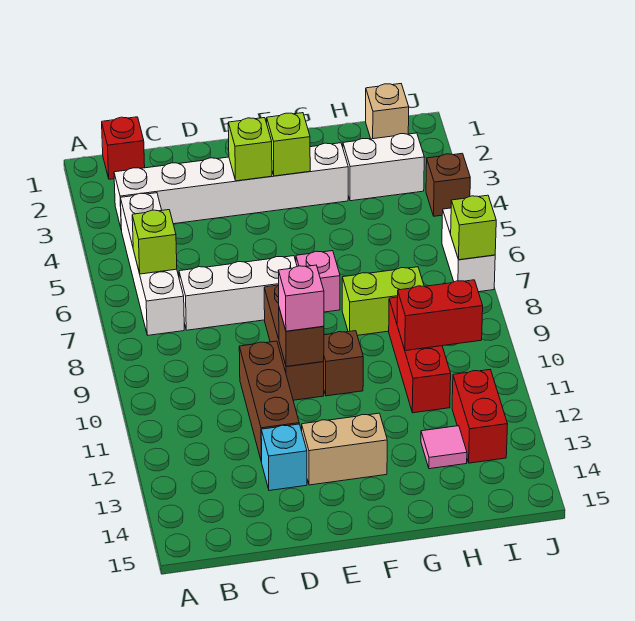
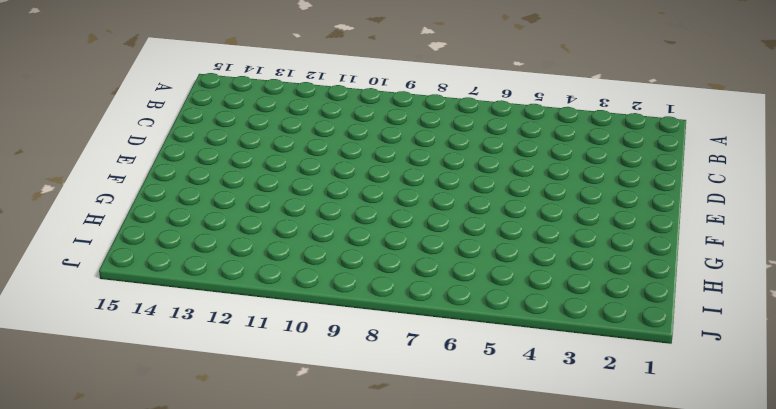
none -> red brick B1 level 1
none -> white brick B3:G3 level 1
none -> white brick B4:B7 level 1

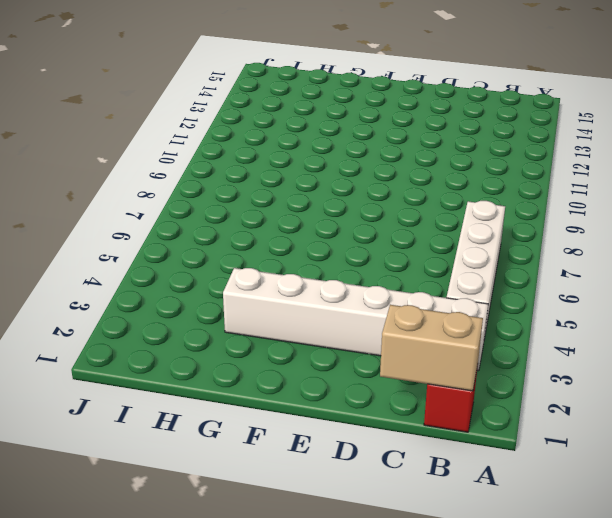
tan brick B1:C1 level 2 -> tan brick E13:F13 level 1
none -> white brick C7:E7 level 1
none -> brown brick D10:D12 level 1
none -> cyan brick D13 level 1

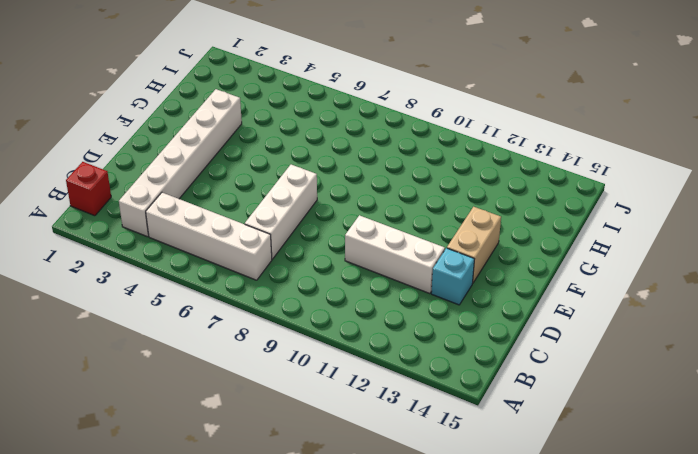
white brick D10:D12 level 1 -> brown brick D10:D12 level 1
none -> brown brick E8:E10 level 1
none -> pink brick F7 level 1
none -> brown brick F10 level 1

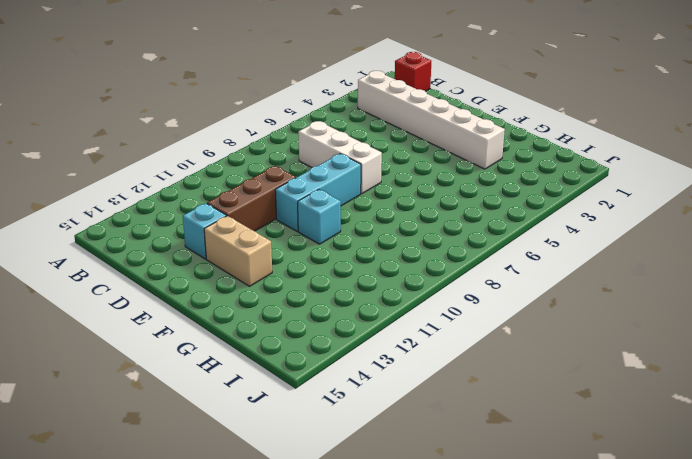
cyan brick E8:E10 level 1 -> brown brick E8:E10 level 1
cyan brick F10 level 1 -> brown brick F10 level 1
none -> white brick B4:B7 level 1
none -> pink brick F7 level 1
none -> lime brick G8:H8 level 1

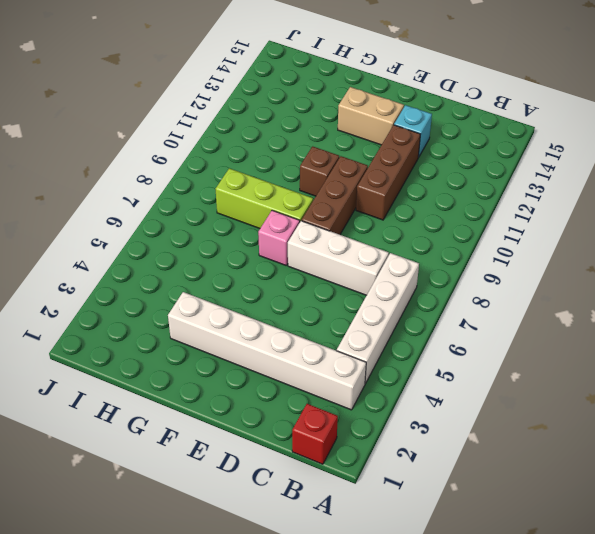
lime brick F8:H8 level 1 -> lime brick G8:H8 level 1
none -> white brick H3:I3 level 1
none -> red brick H9:H11 level 1
none -> pink tile H13 level 1

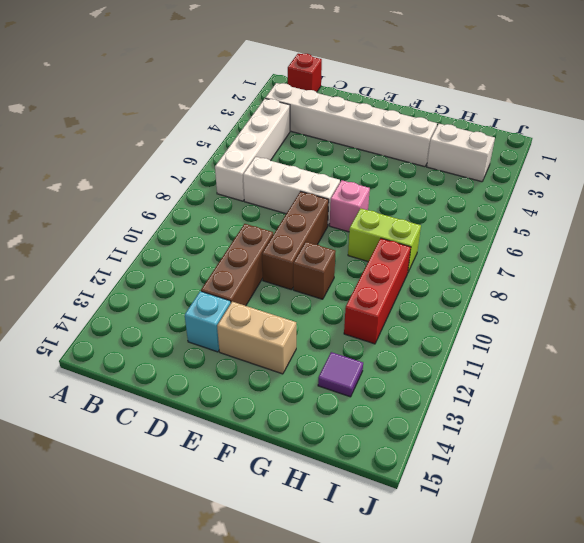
purple tile H13 level 1 -> pink tile H13 level 1
none -> tan brick I1 level 1
none -> red brick I12:I13 level 1
none -> brown brick J4 level 1

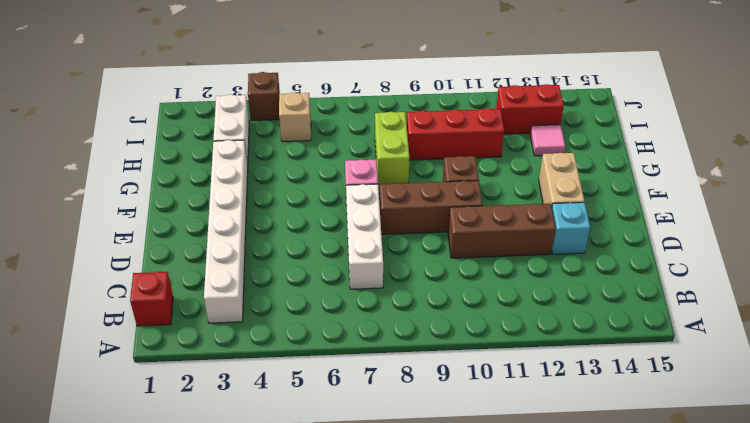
tan brick I5 level 1 -> tan brick I1 level 1
none -> white brick B4:B7 level 1
none -> white brick J6:J7 level 1
none -> lime brick B6 level 2

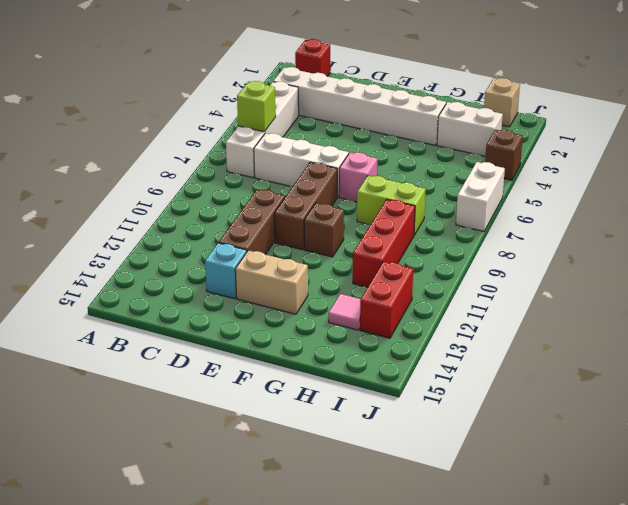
none -> lime brick E3 level 2
none -> brown brick E10 level 2
none -> lime brick F3 level 2

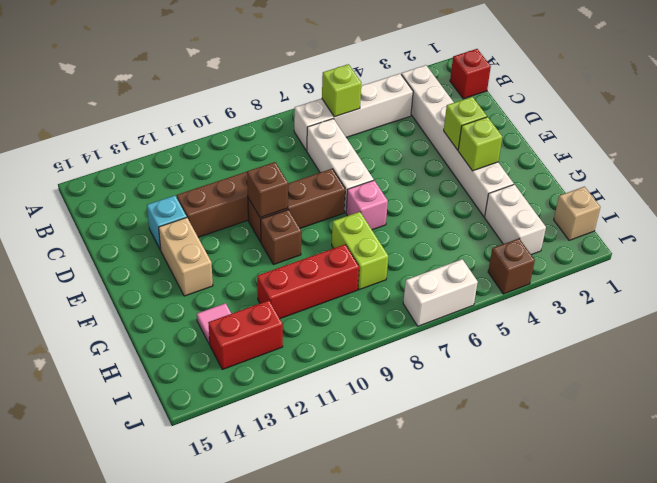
none -> red brick H10:I10 level 2
none -> lime brick J7 level 2
none -> pink brick E10 level 3

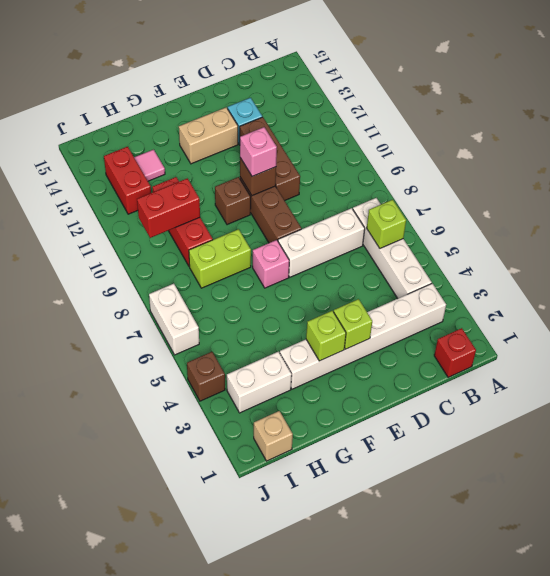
none -> lime brick J7 level 2

